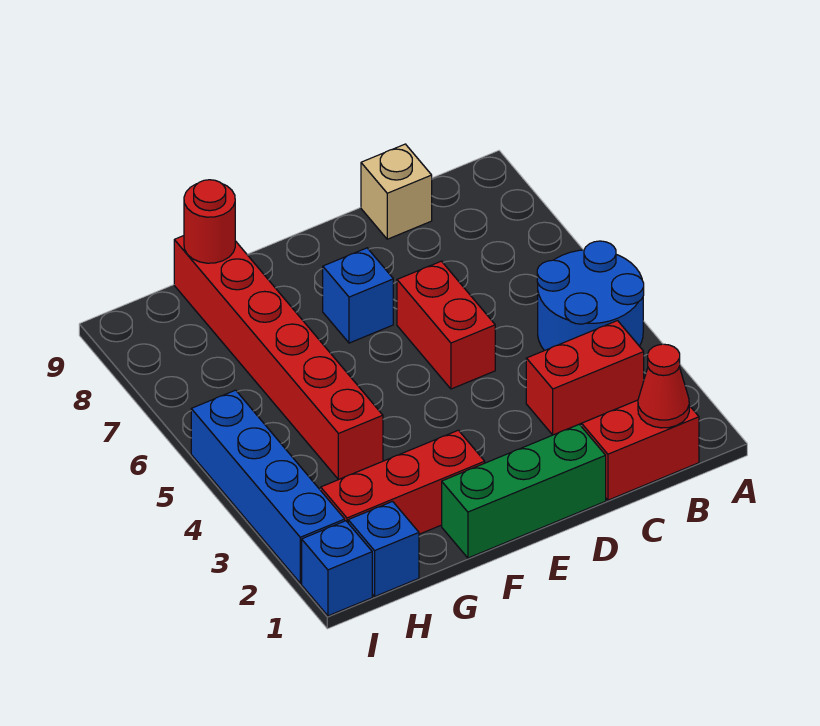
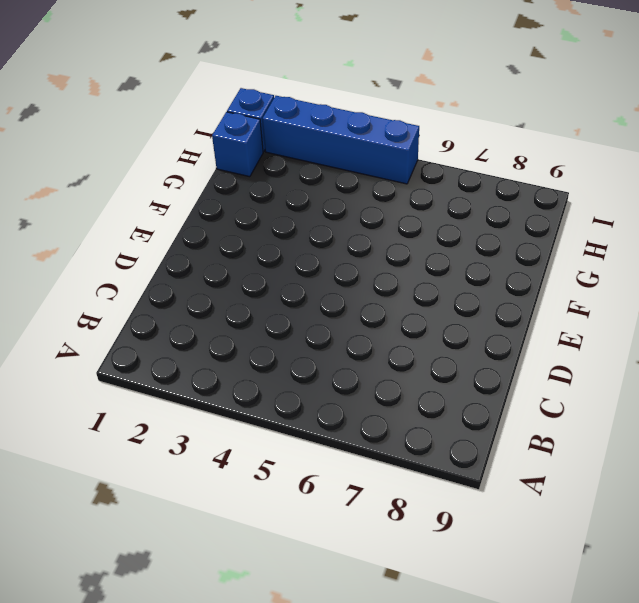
none -> blue round brick A4:B5 level 1
none -> red brick B1:C1 level 1
none -> red brick B3:C3 level 1

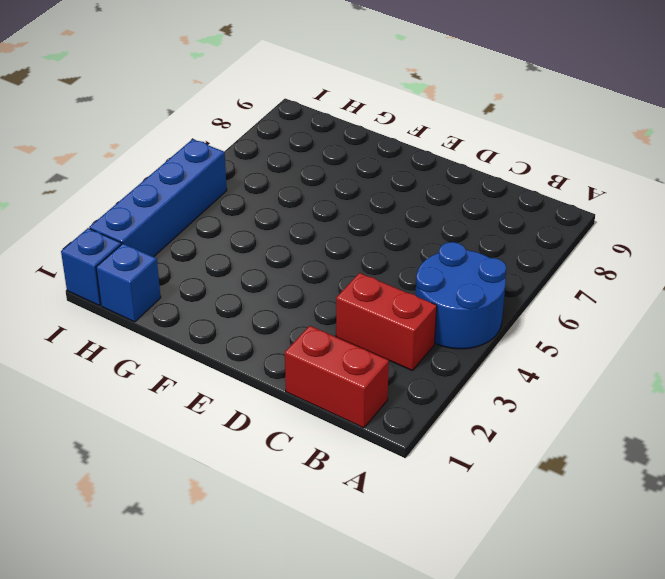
none -> tan brick C9 level 1
none -> green brick D1:F1 level 1
none -> red brick D5:D6 level 1

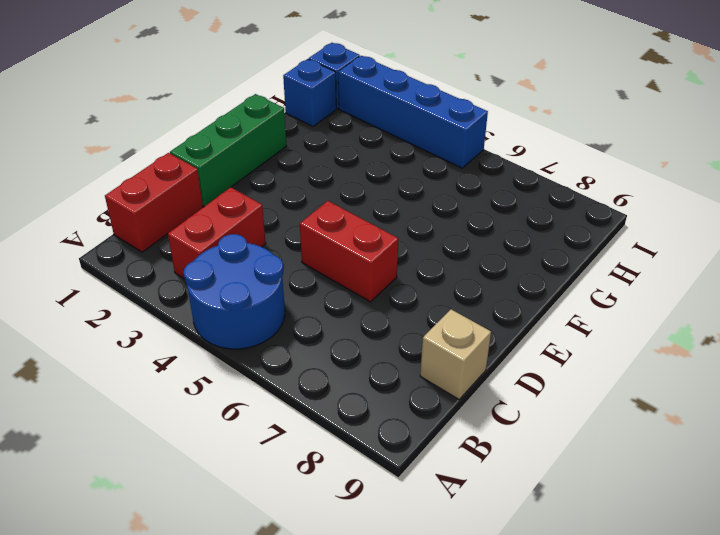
none -> blue brick E7 level 1
none -> red brick F2:H2 level 1
none -> red brick G4:G9 level 1

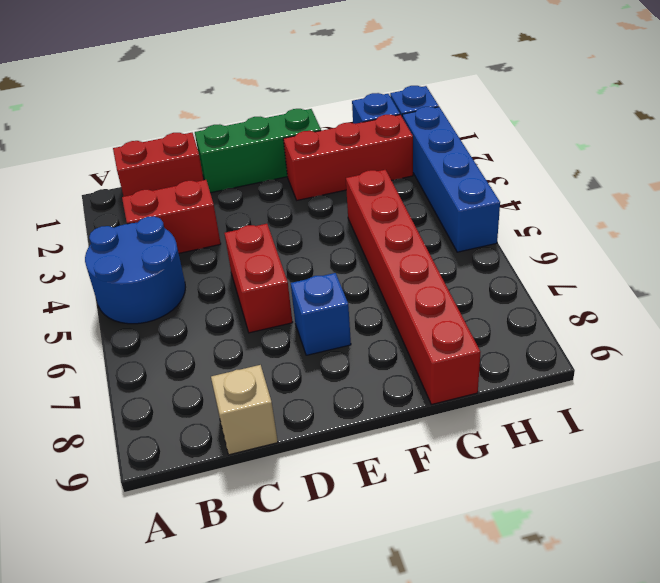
none -> red cone B1 level 2
none -> red round brick G9 level 2

